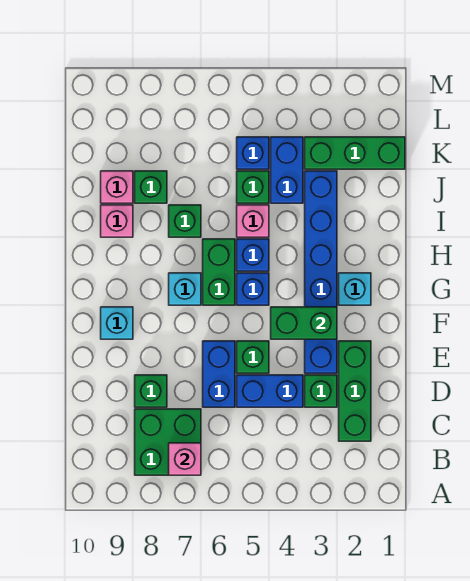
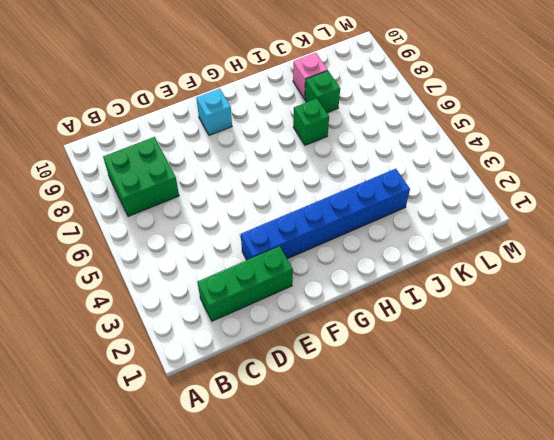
none -> green brick D3 level 1
none -> blue brick D4:D5 level 1
none -> blue brick D6:E6 level 1

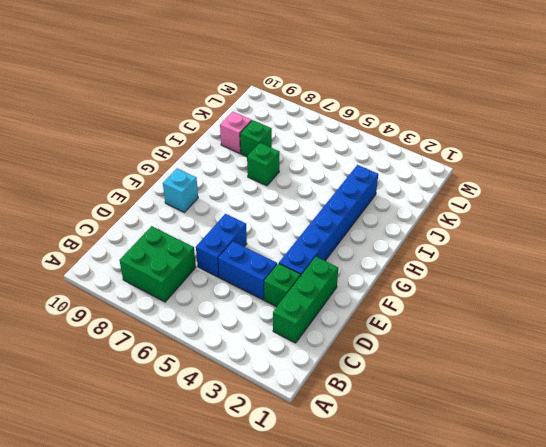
none -> green brick D8 level 1
none -> green brick E5 level 1
none -> cyan brick G2 level 1

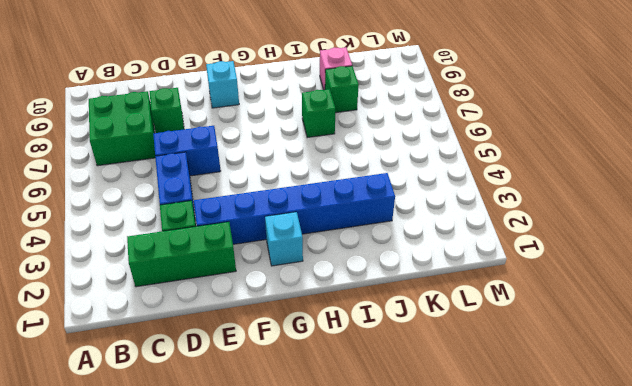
none -> green brick E5 level 1
none -> blue brick G5 level 1
none -> green brick G6:H6 level 1

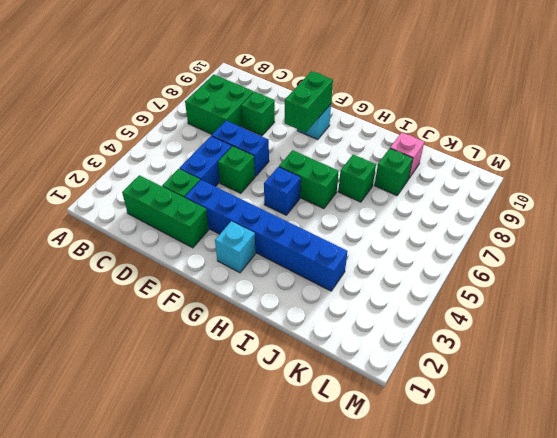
green brick F8:F9 level 2 -> green brick F3:F4 level 2
none -> cyan brick G7 level 1
none -> blue brick H5 level 1
none -> pink brick I5 level 1

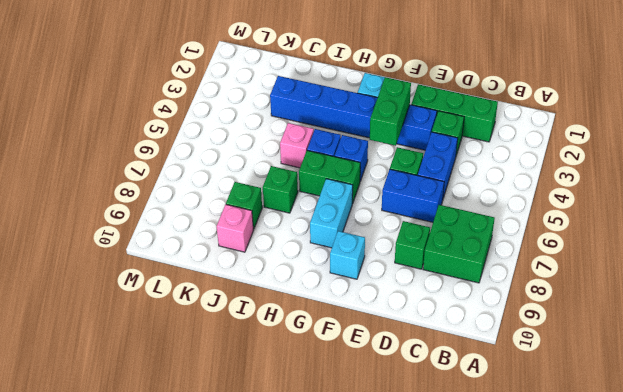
cyan brick G7:G8 level 1 -> cyan brick G7 level 1
none -> pink brick I9 level 1
none -> blue brick J4:K4 level 1
none -> green brick J5 level 1

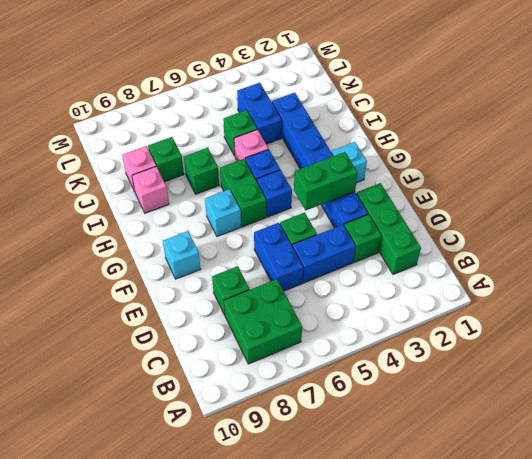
none -> green brick K1:K3 level 1
none -> blue brick K5 level 1
none -> pink brick B7 level 2

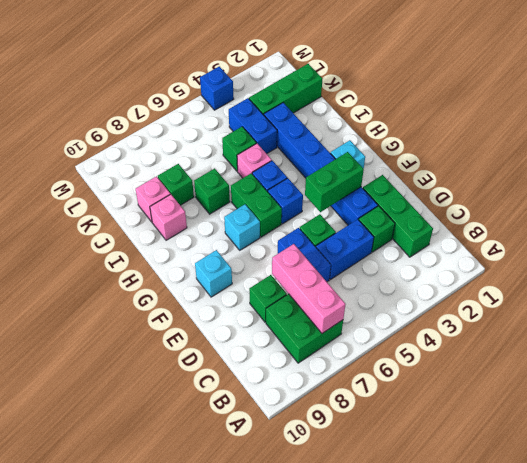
pink brick B7:D7 level 2 -> pink brick B7 level 2
blue brick M4 level 1 -> blue brick K5 level 1

